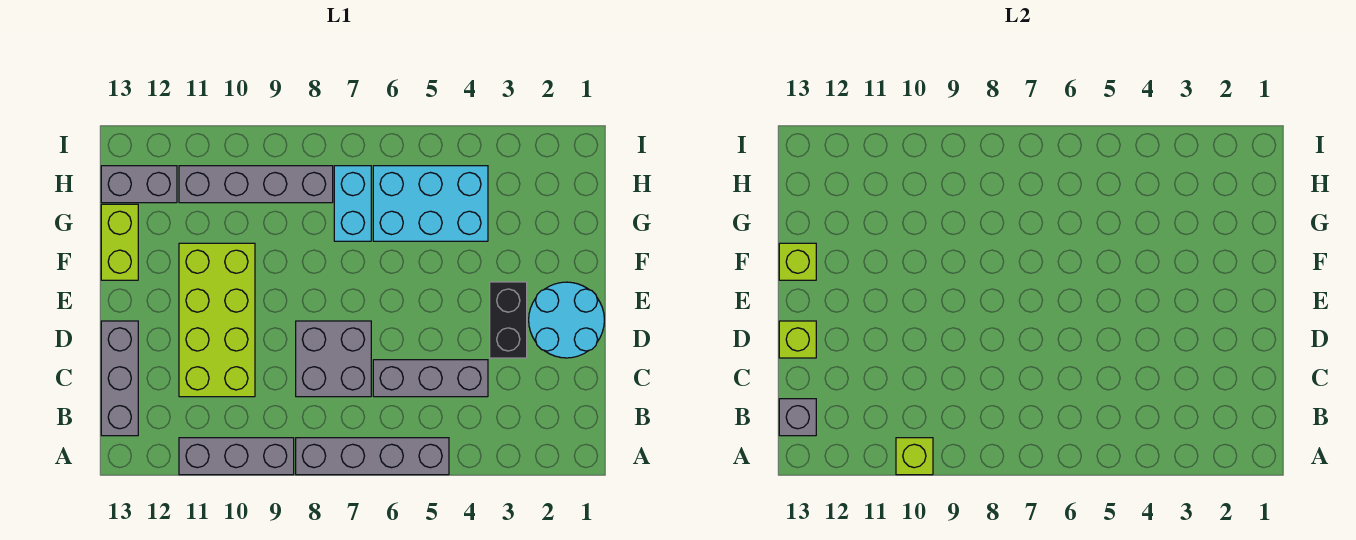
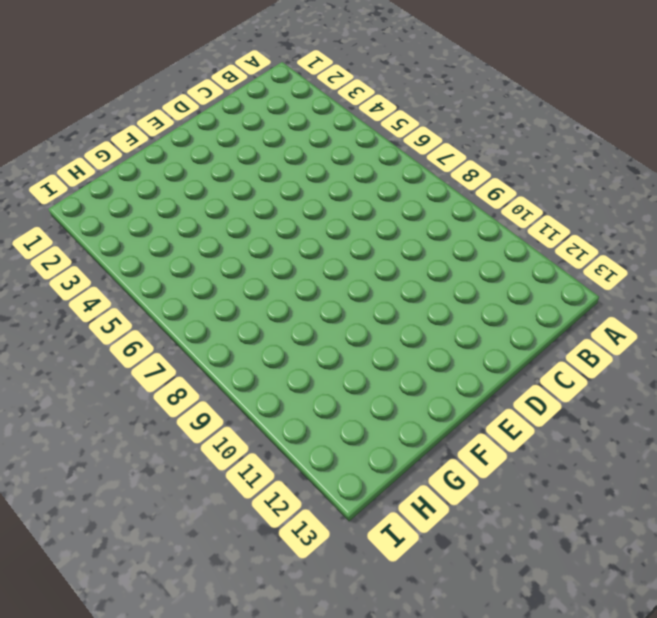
none -> grey brick A5:A8 level 1
none -> grey brick A9:A11 level 1
none -> grey brick B13:D13 level 1

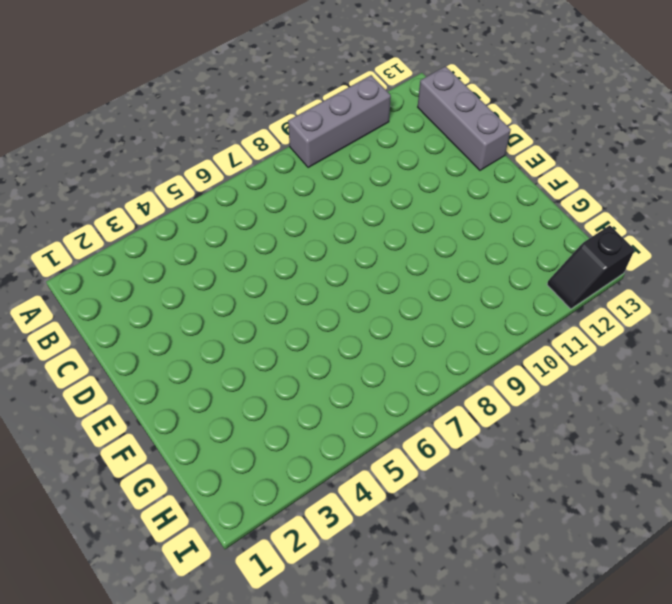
black slope I12:I13 level 1 top 13 -> none
none -> grey brick A5:A8 level 1
none -> grey brick C4:C6 level 1
none -> grey brick C7:D8 level 1

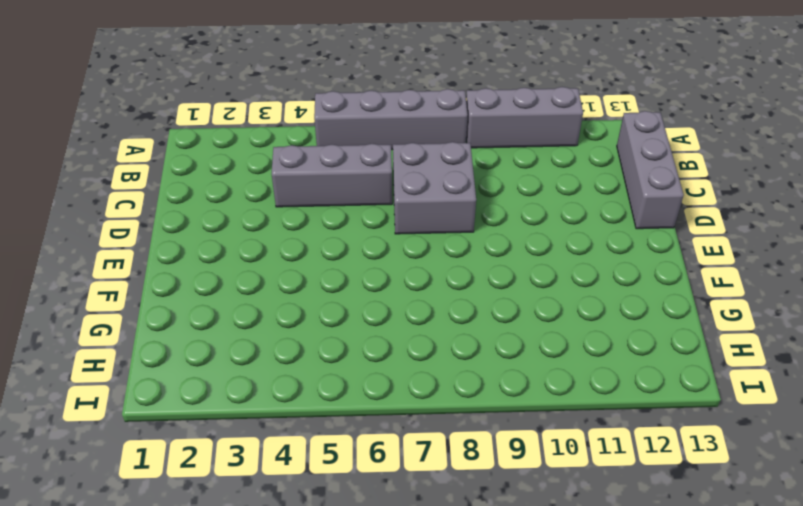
none -> lime brick C10:F11 level 1
none -> cyan round brick D1:E2 level 1
none -> black brick D3:E3 level 1

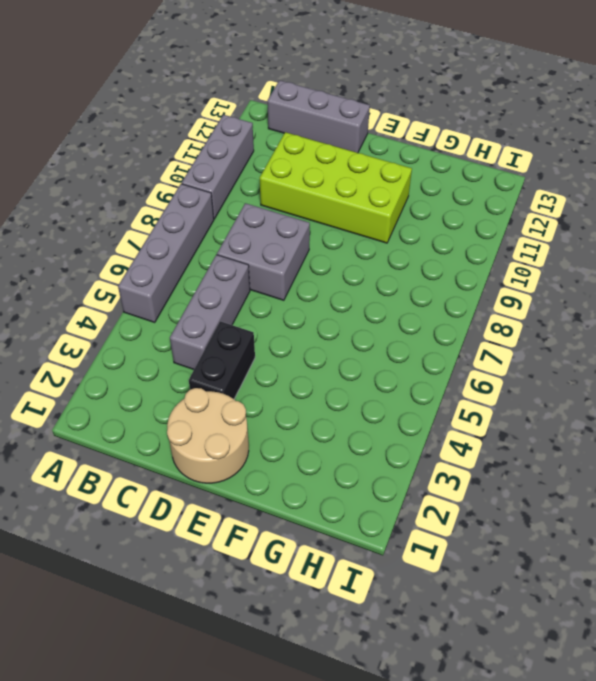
tan round brick D1:E2 level 1 -> cyan round brick D1:E2 level 1
black brick D3:D4 level 1 -> black brick D3:E3 level 1
none -> lime brick F13:G13 level 1
none -> cyan brick G4:H6 level 1
none -> cyan brick G7:H7 level 1

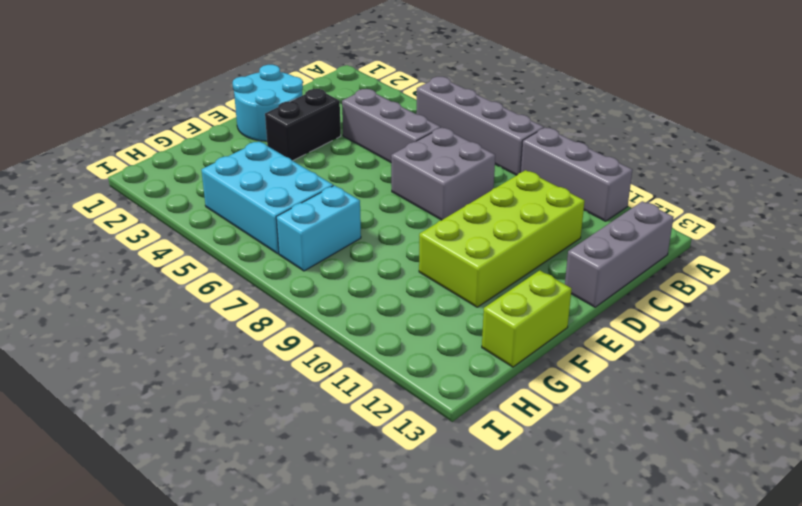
none -> grey brick H8:H11 level 1
none -> grey brick H12:H13 level 1
none -> lime brick A10 level 2

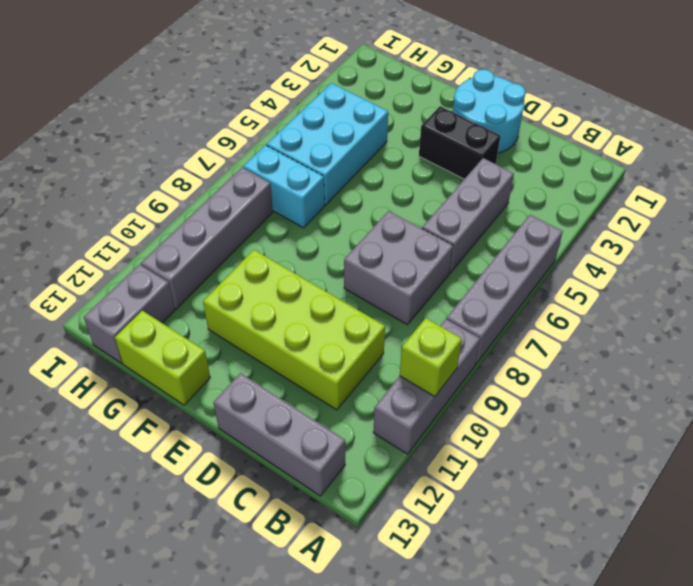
none -> grey brick B13 level 2
none -> lime brick D13 level 2
none -> lime brick F13 level 2

